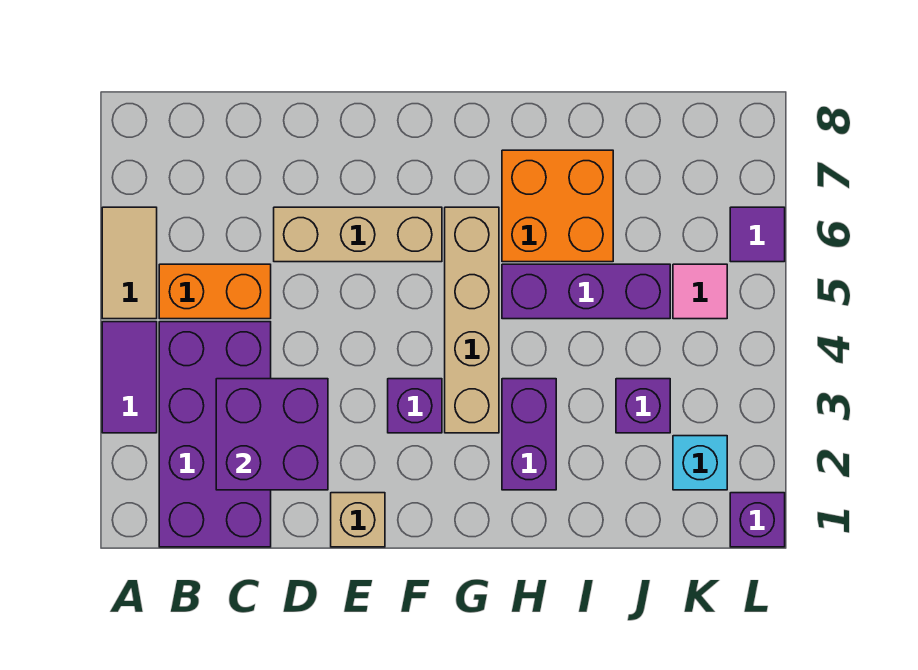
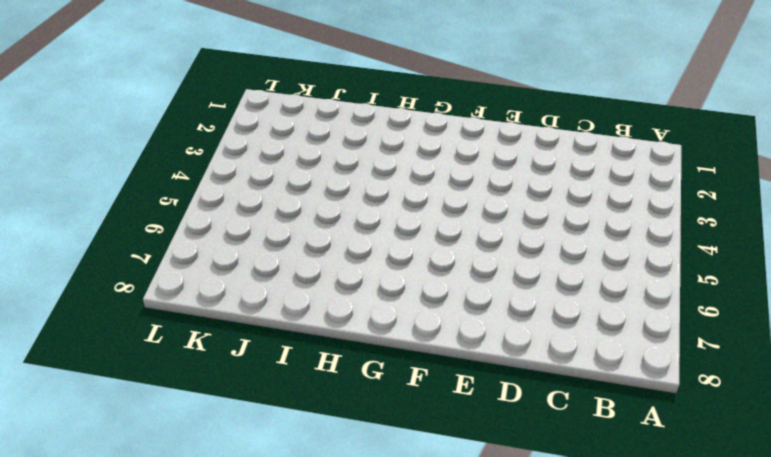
none -> purple tile A3:A4 level 1
none -> tan tile A5:A6 level 1
none -> purple brick B1:C4 level 1

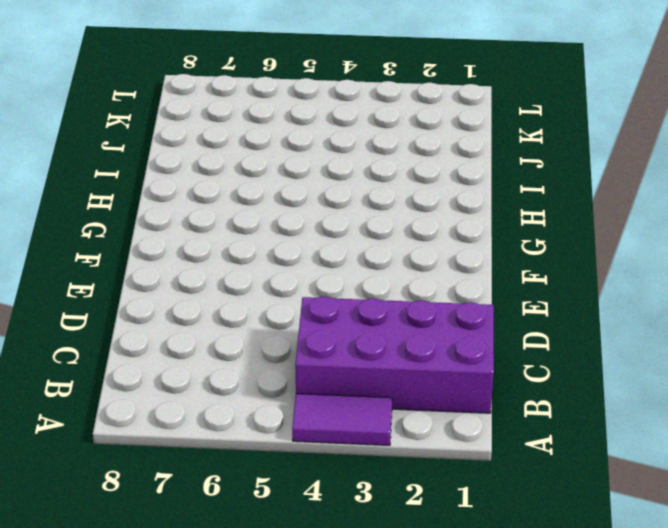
none -> tan tile A5:A6 level 1
none -> orange brick B5:C5 level 1
none -> tan brick D6:F6 level 1

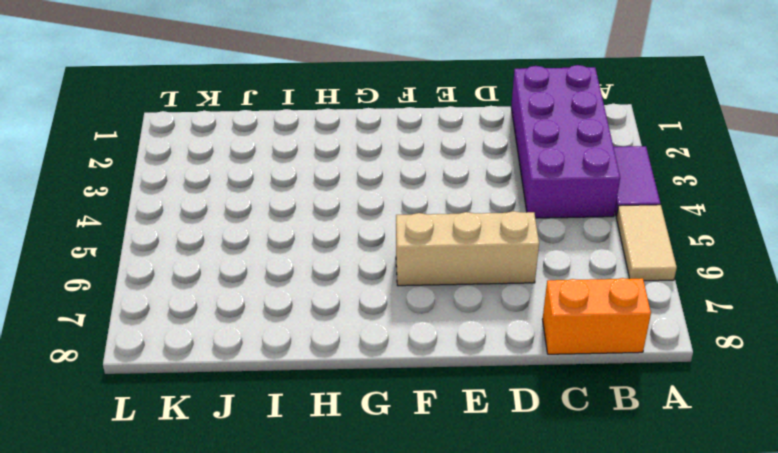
orange brick B8:C8 level 1 -> orange brick B5:C5 level 1
none -> tan brick E1 level 1
none -> purple brick F3 level 1
none -> tan brick G3:G6 level 1

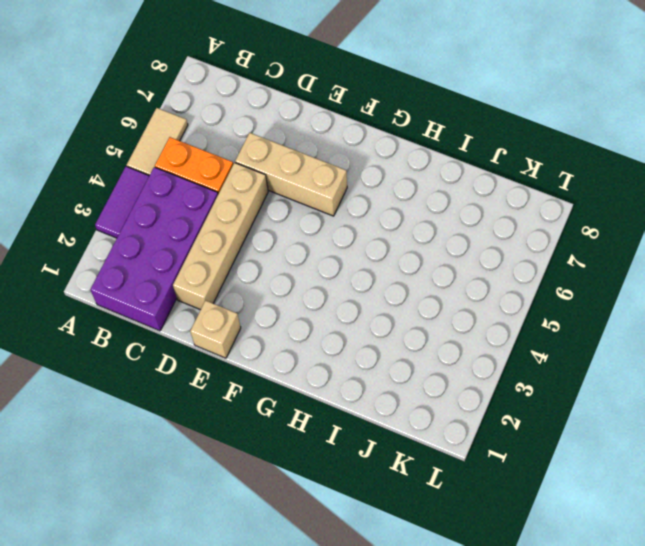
tan brick D2:D5 level 1 -> tan brick G3:G6 level 1
none -> purple brick F3 level 1
none -> purple brick H2:H3 level 1
none -> purple brick H5:J5 level 1

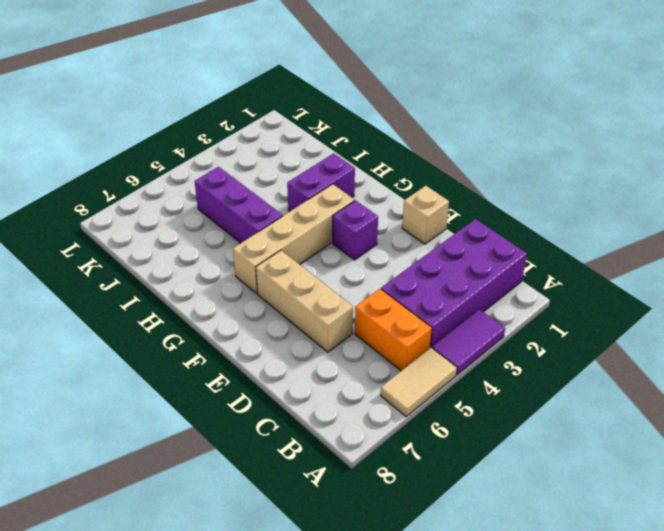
none -> orange brick H6:I7 level 1
none -> purple brick J3 level 1
none -> cyan brick K2 level 1

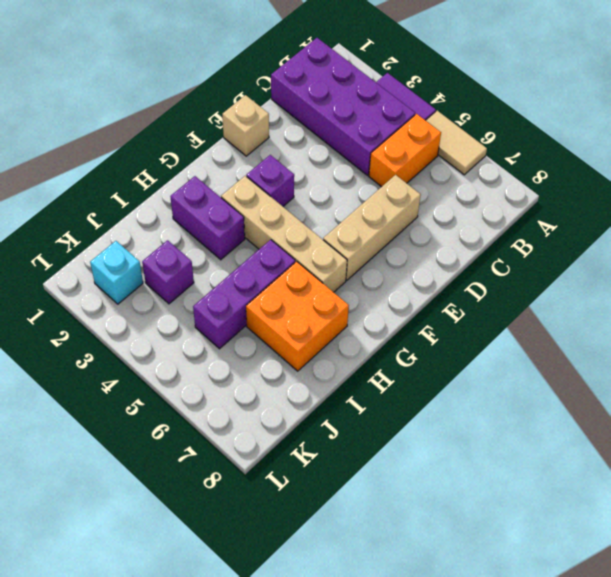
none -> pink tile K5 level 1
none -> purple brick L1 level 1
none -> purple tile L6 level 1

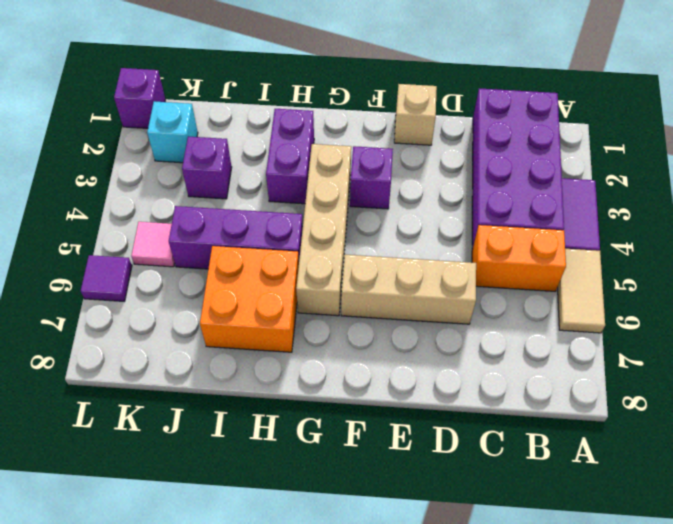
none -> purple brick C2:D3 level 2

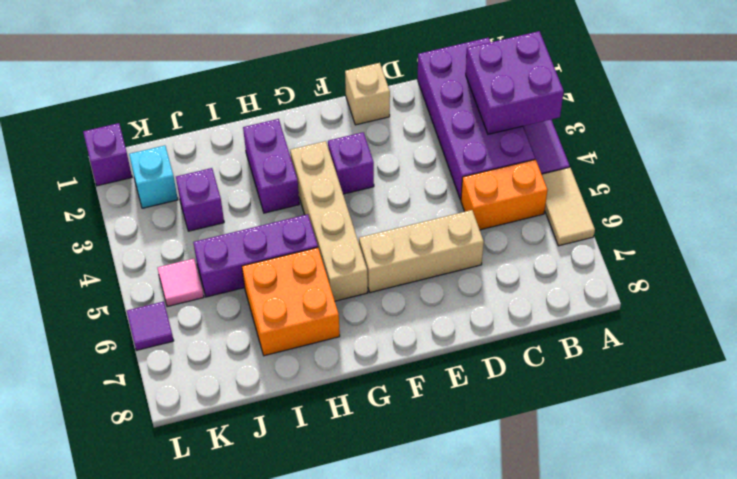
purple brick A2:B3 level 2 -> purple brick C2:D3 level 2

